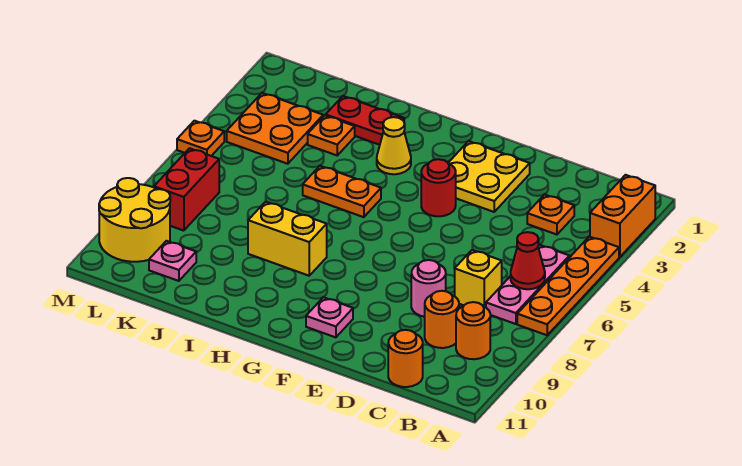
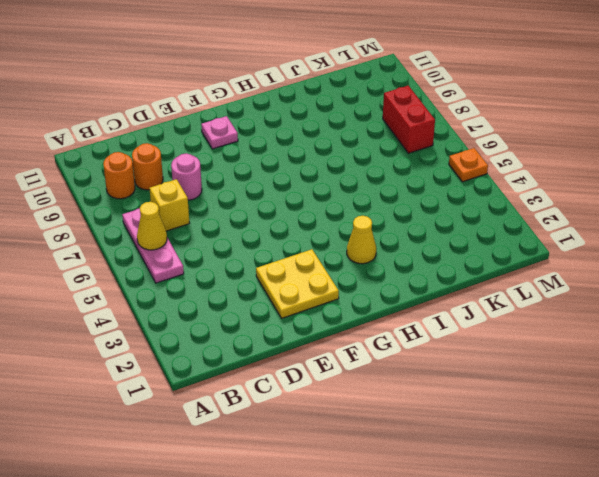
yellow cone B6 level 2 -> red cone B6 level 2
none -> orange brick A2:A3 level 1
none -> orange plate A4:A7 level 1
none -> orange plate C3 level 1

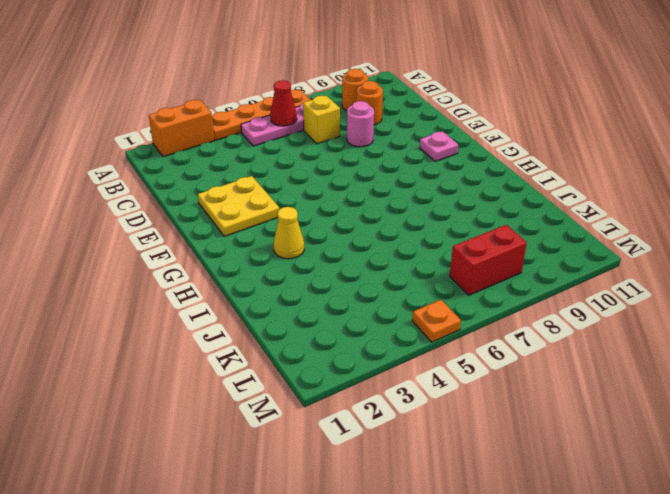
none -> orange plate C3 level 1
none -> orange round brick C11 level 1
none -> red round brick F4 level 1

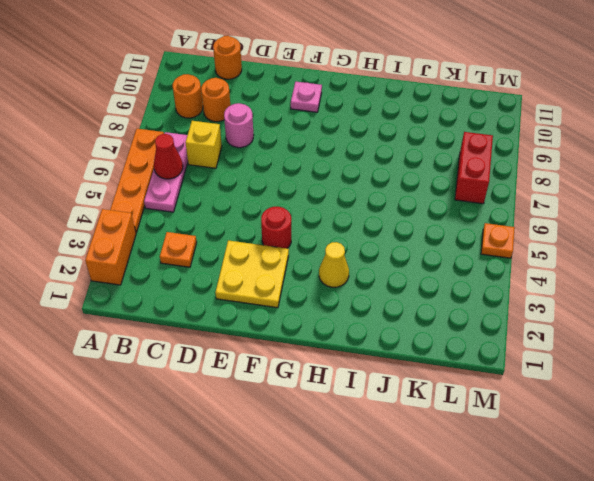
none -> orange plate H5:I5 level 1
none -> yellow brick H8:I8 level 1
none -> red plate I2:J2 level 1

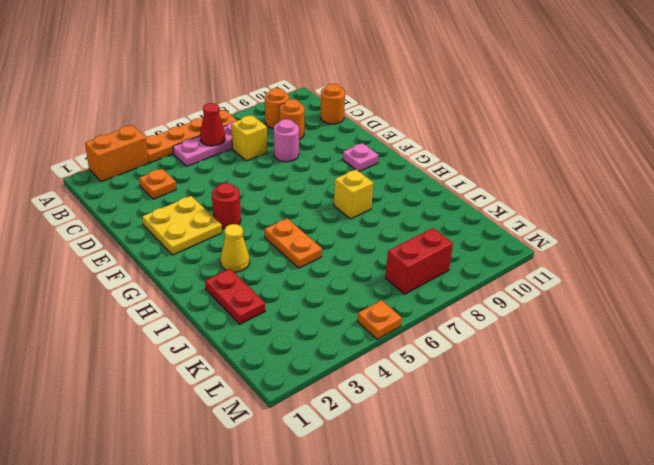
yellow brick H8 level 1 -> yellow brick H8:I8 level 1
none -> orange plate J3 level 1
none -> orange plate K3:L4 level 1
none -> pink plate K10 level 1

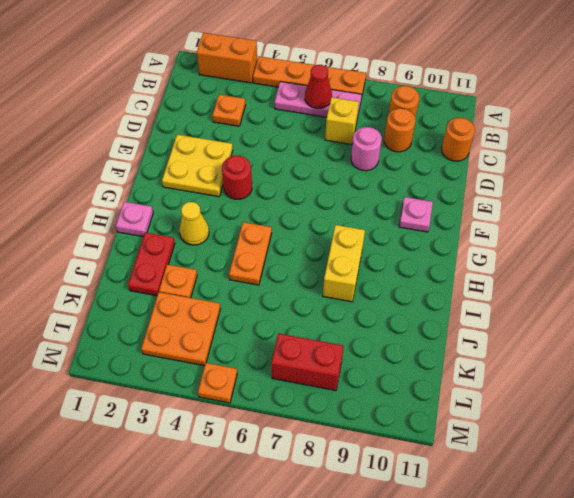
pink plate H1 level 1 -> pink plate K10 level 1
none -> yellow round brick L9:M10 level 1

